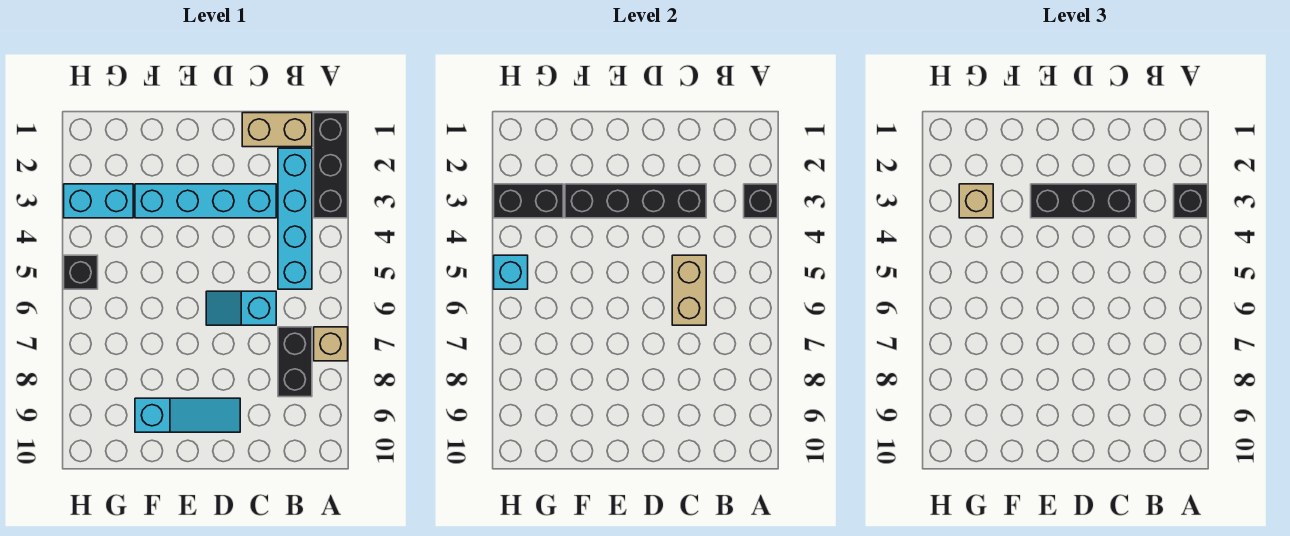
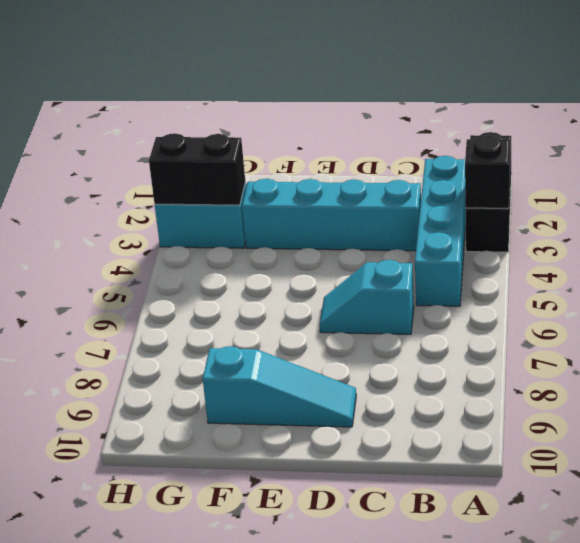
none -> tan brick A7 level 1
none -> tan brick B1:C1 level 1
none -> black brick B7:B8 level 1

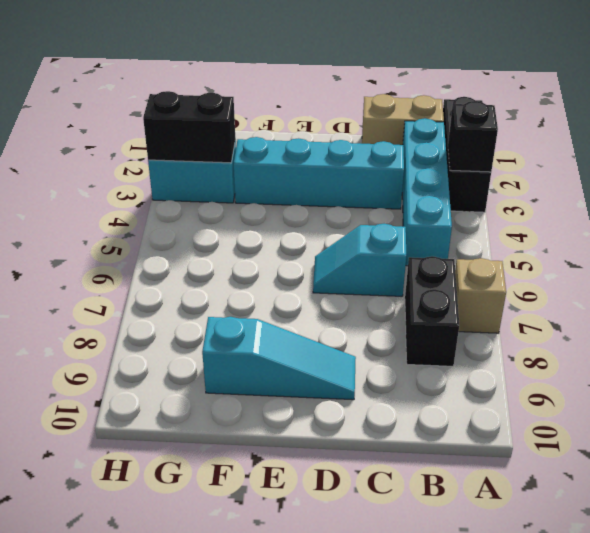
none -> black brick H5 level 1
none -> black brick C3:F3 level 2
none -> tan brick C5:C6 level 2

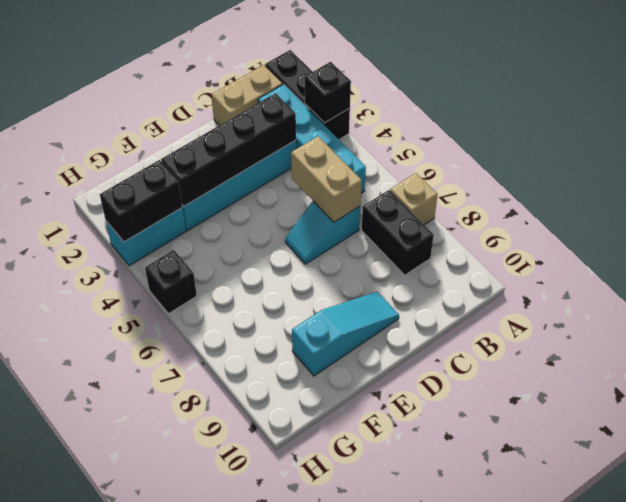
none -> cyan brick H5 level 2
none -> black brick A3 level 3
none -> black brick C3:E3 level 3

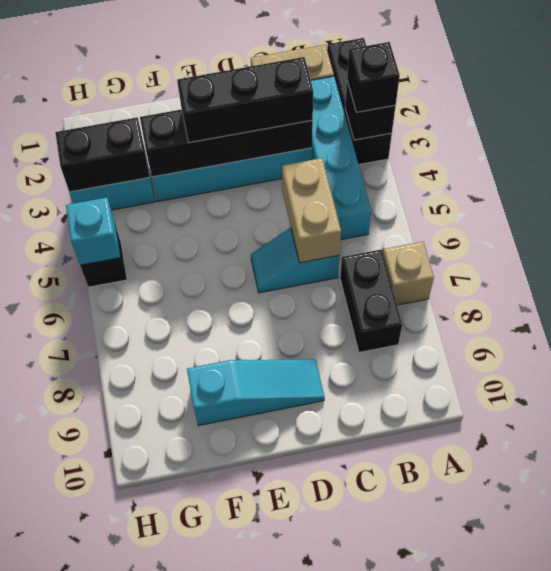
none -> tan brick G3 level 3

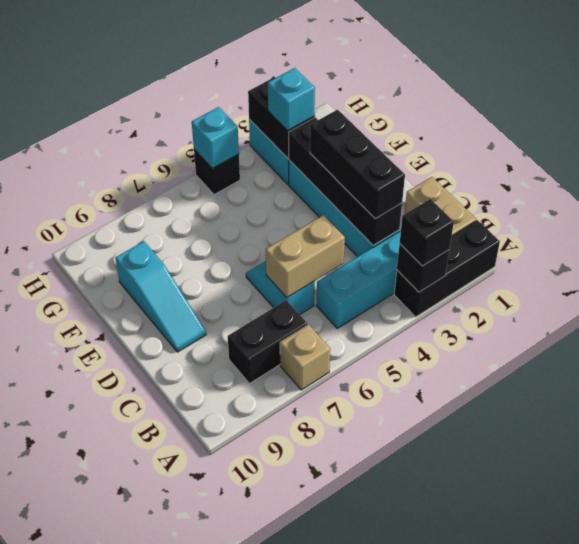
cyan brick G3 level 3 -> tan brick G3 level 3

